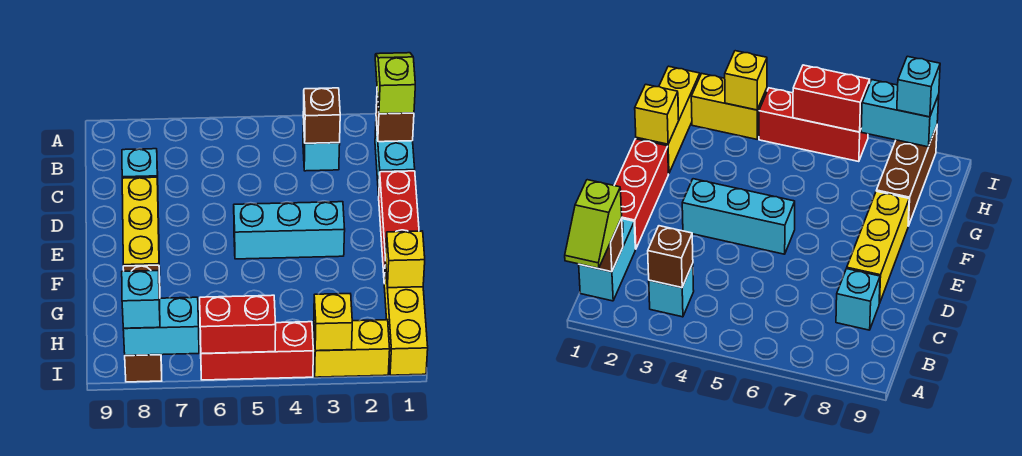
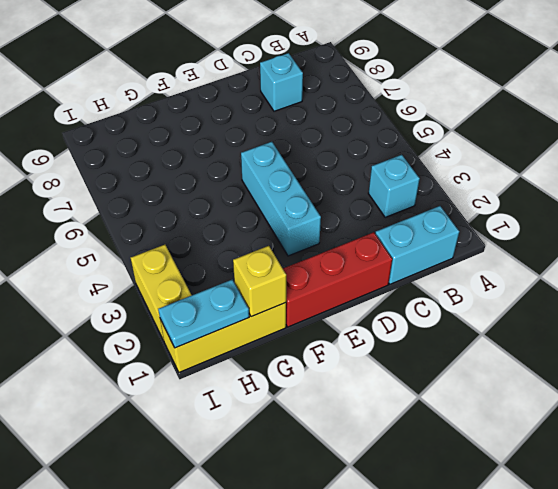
cyan plate H1:I1 level 2 -> none
none -> yellow brick D8:F8 level 1
none -> brown brick G8:I8 level 1
none -> red brick I4:I6 level 1

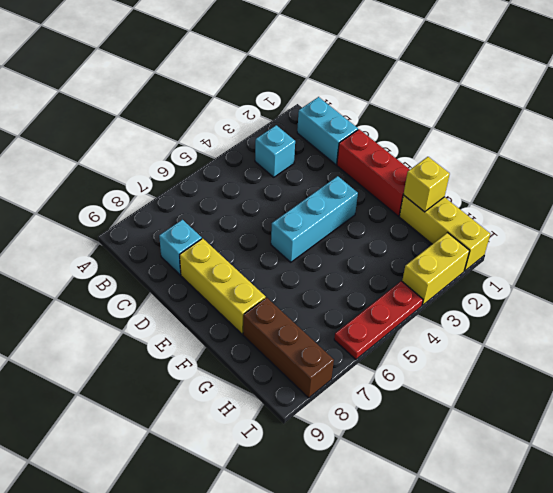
red plate I4:I6 level 1 -> red brick I4:I6 level 1
none -> brown brick B1 level 2
none -> brown brick B3 level 2
none -> yellow brick I3 level 2

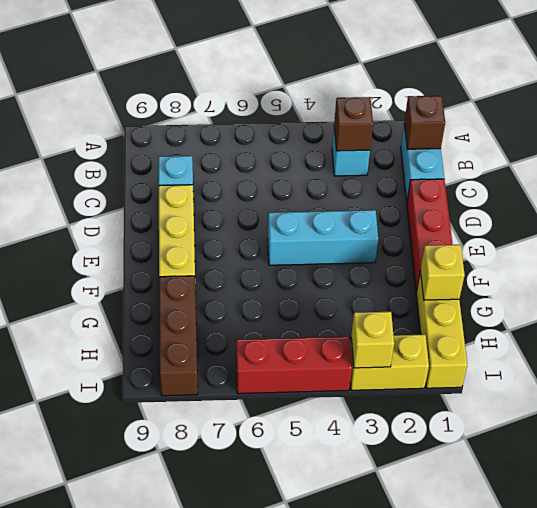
none -> red brick I5:I6 level 2
none -> cyan brick I7:I8 level 2
none -> lime slope A1:B1 level 3 top B

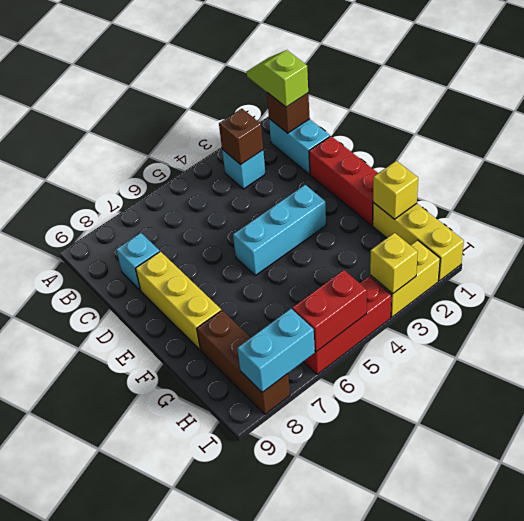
none -> cyan brick I8 level 3

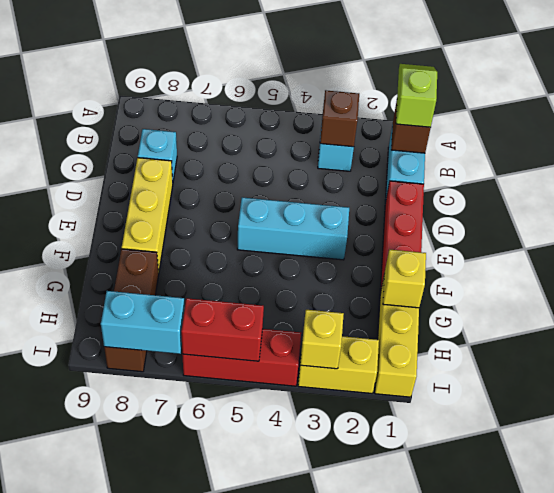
none -> cyan brick I8 level 3

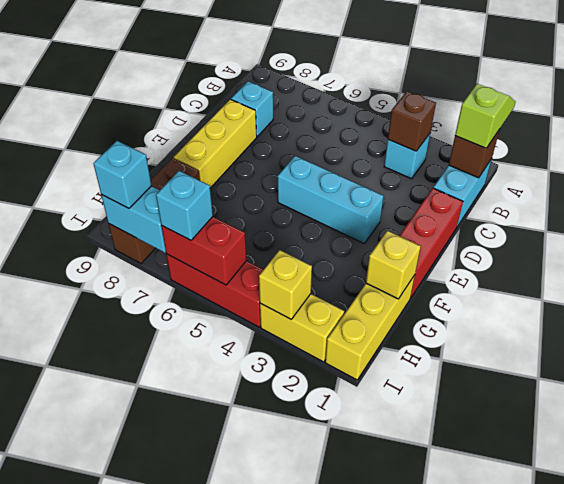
cyan brick I6 level 3 -> none

